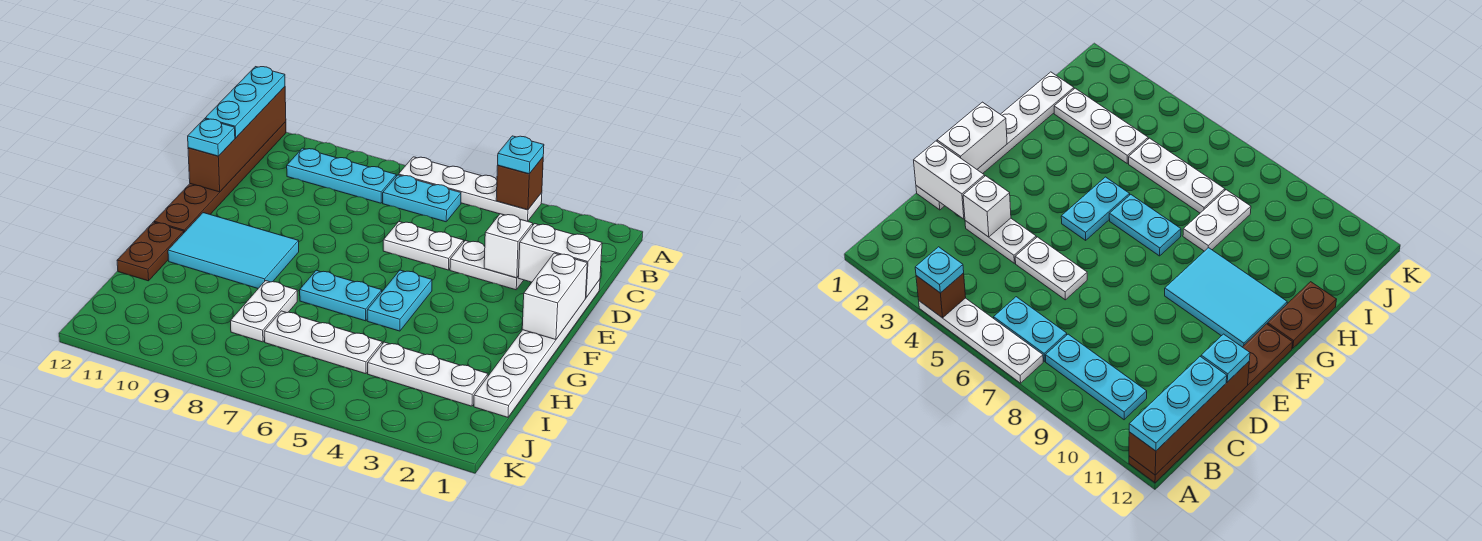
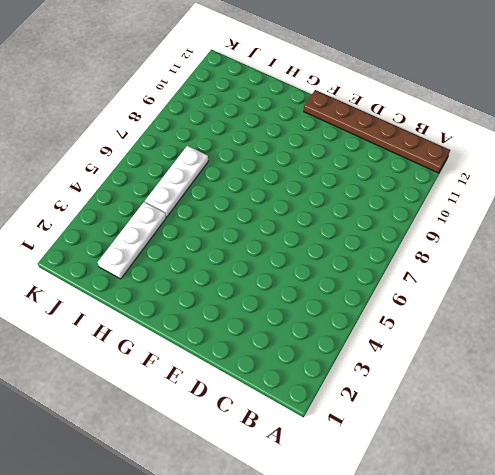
none -> white plate A4:A7 level 1
none -> cyan plate B6:B7 level 1
none -> cyan plate B8:B10 level 1

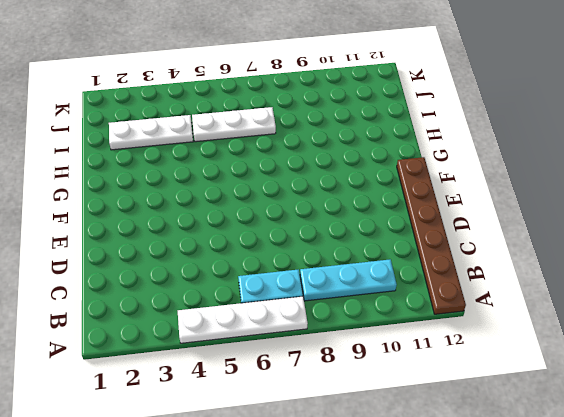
none -> white plate D1:I1 level 1
none -> white plate D3:D4 level 1
none -> white plate D5:D6 level 1

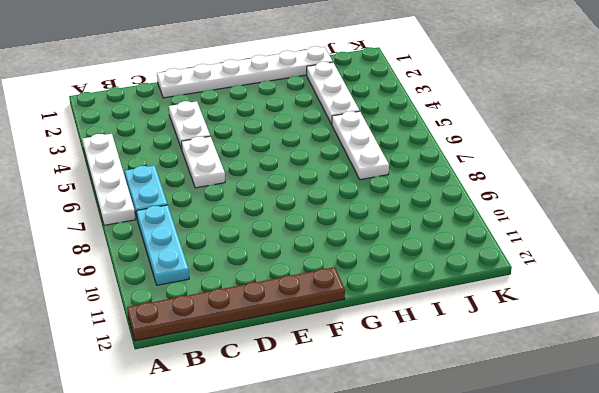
none -> cyan plate F5:G5 level 1
none -> cyan tile F9:G11 level 1
none -> cyan plate G6:G7 level 1

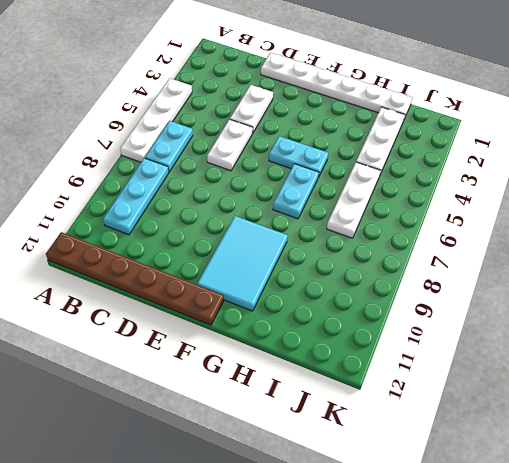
none -> brown plate G12:H12 level 1
none -> white plate H8:I8 level 1
none -> brown brick A4 level 2

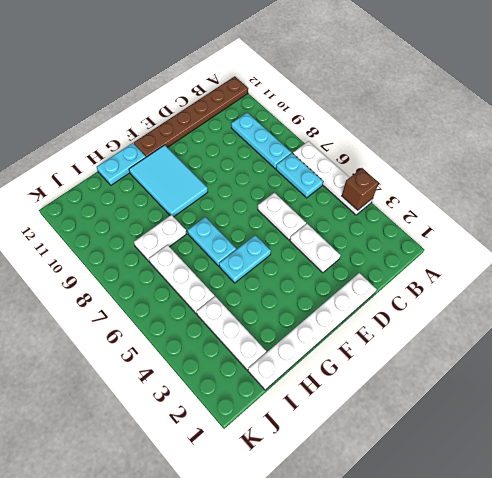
cyan plate G12:H12 level 1 -> brown plate G12:H12 level 1
none -> brown brick A12:D12 level 2
none -> white brick D1:D2 level 2
none -> white brick D3 level 2

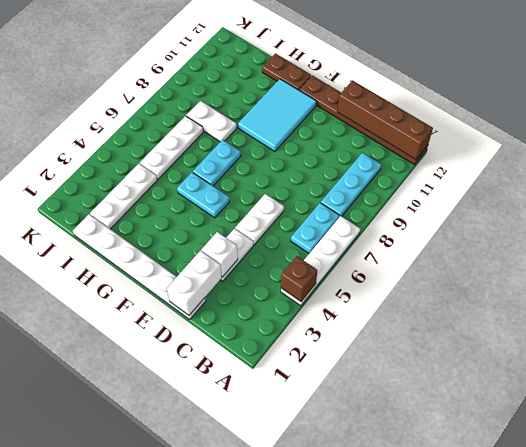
none -> white brick E1:F1 level 2
none -> cyan plate A4 level 3
none -> cyan plate A12:C12 level 3

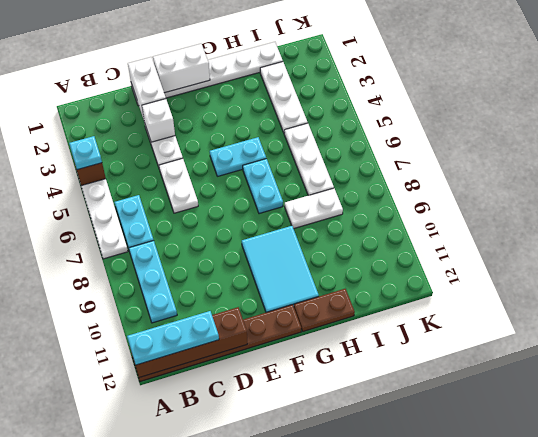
none -> cyan plate D12 level 3

